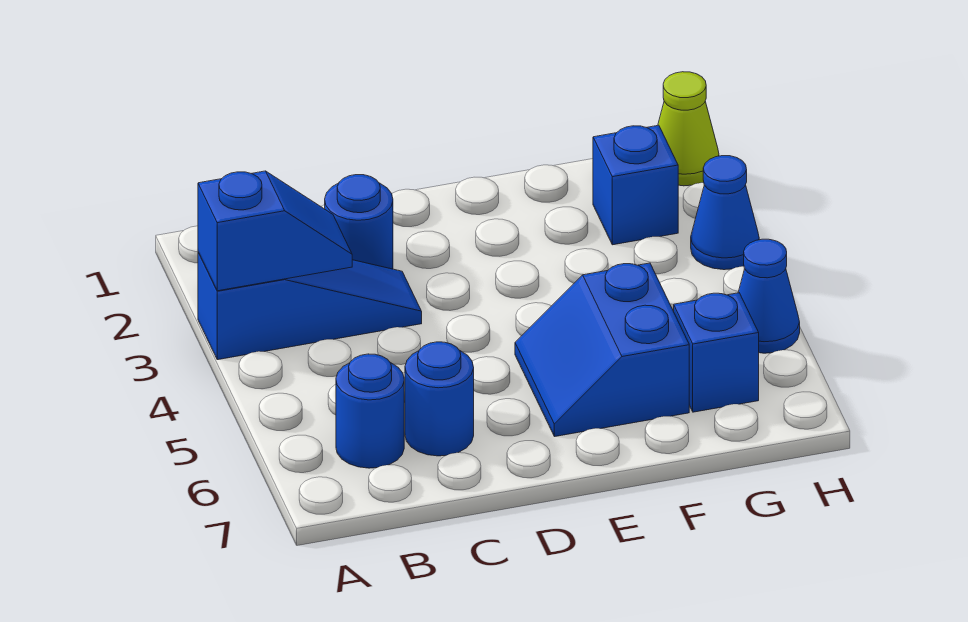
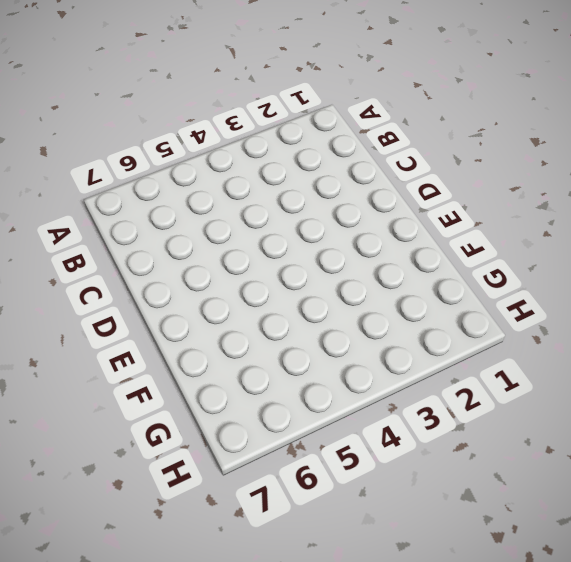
none -> blue slope A3:C3 level 1 top A
none -> blue round brick B6 level 1

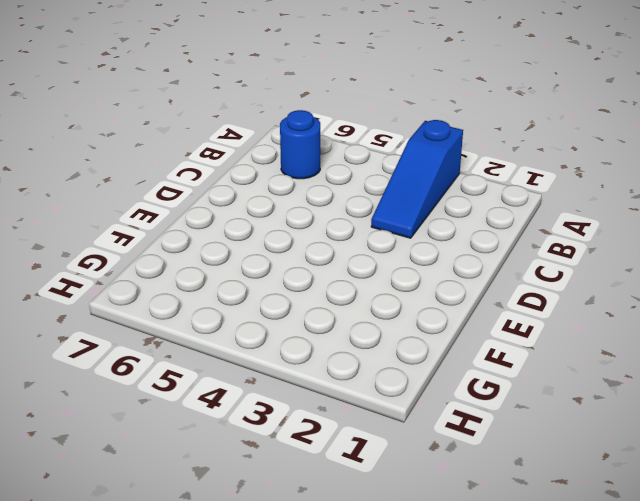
none -> blue round brick C2 level 1
none -> blue round brick C6 level 1

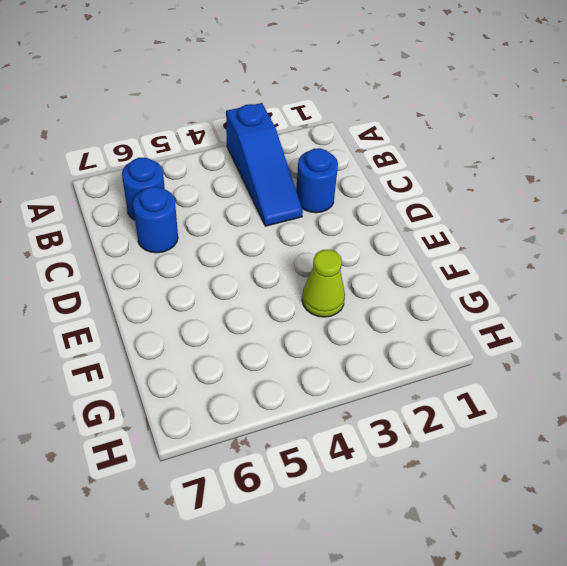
lime cone F3 level 1 -> lime cone H1 level 1
none -> blue slope E5:F6 level 1 top F
none -> blue brick G2 level 1

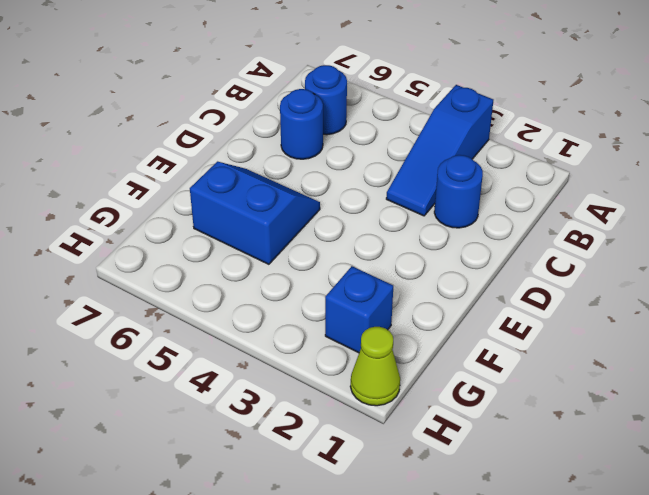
none -> blue brick G6 level 1
none -> blue cone H3 level 1

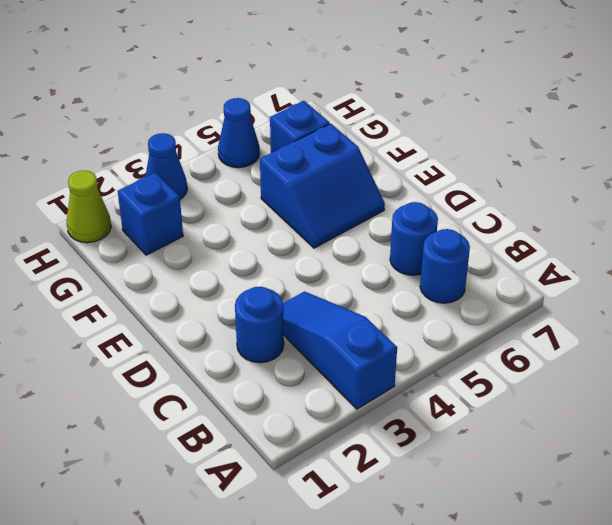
none -> blue slope A3:B3 level 2 top A

